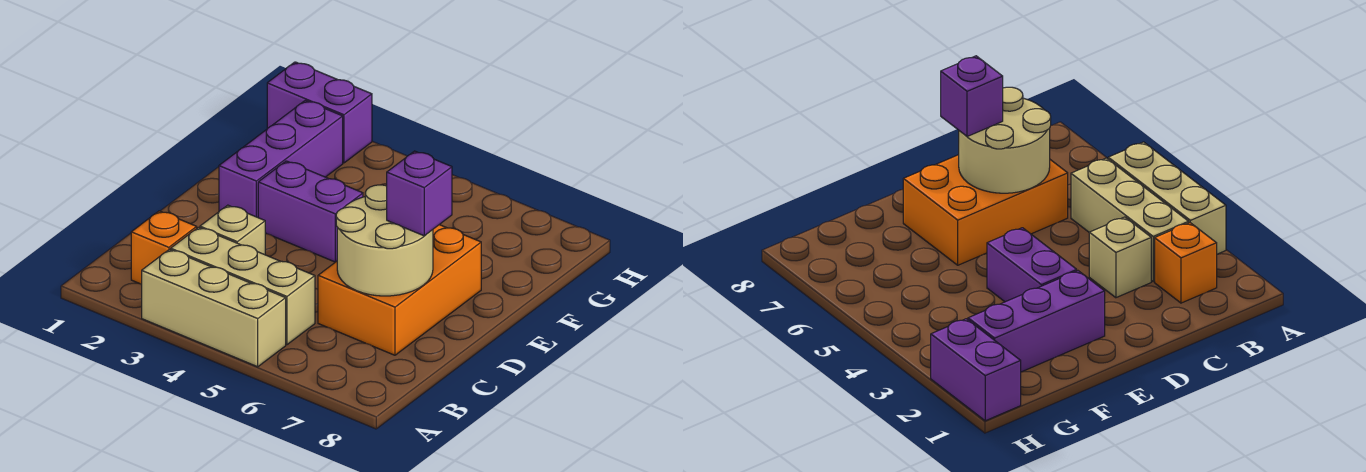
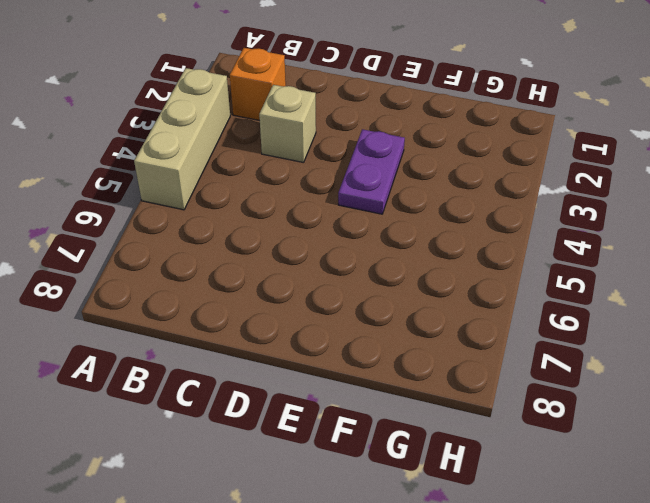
purple plate E3:E4 level 1 -> purple brick E3:E4 level 1
none -> tan brick B3:B5 level 1
none -> orange brick C6:E7 level 1

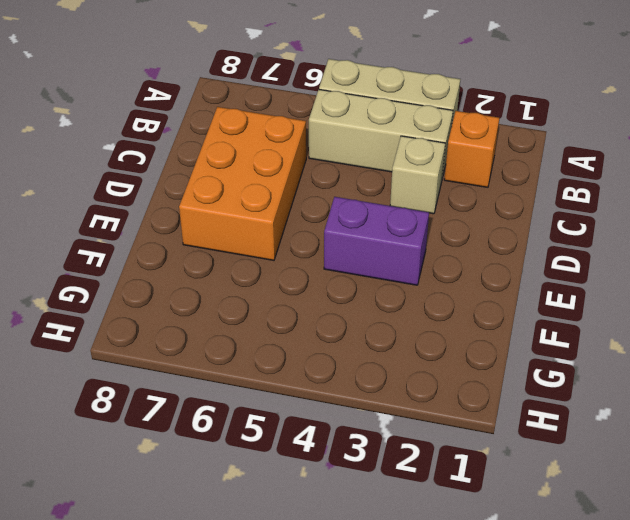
none -> purple brick E2:G2 level 1
none -> purple brick H1:H2 level 1

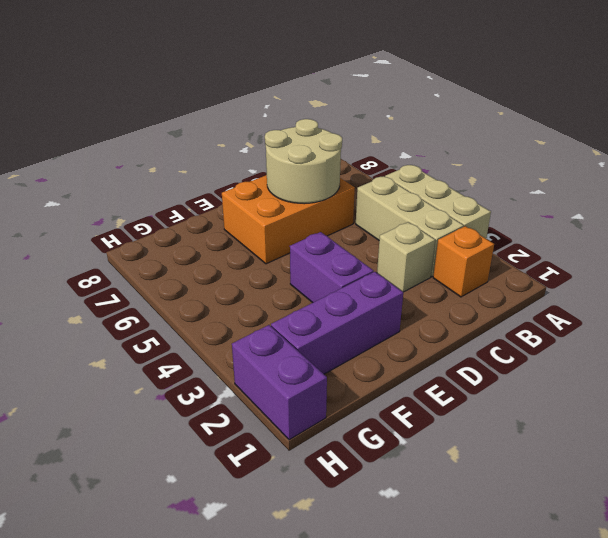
none -> purple brick D7 level 3

